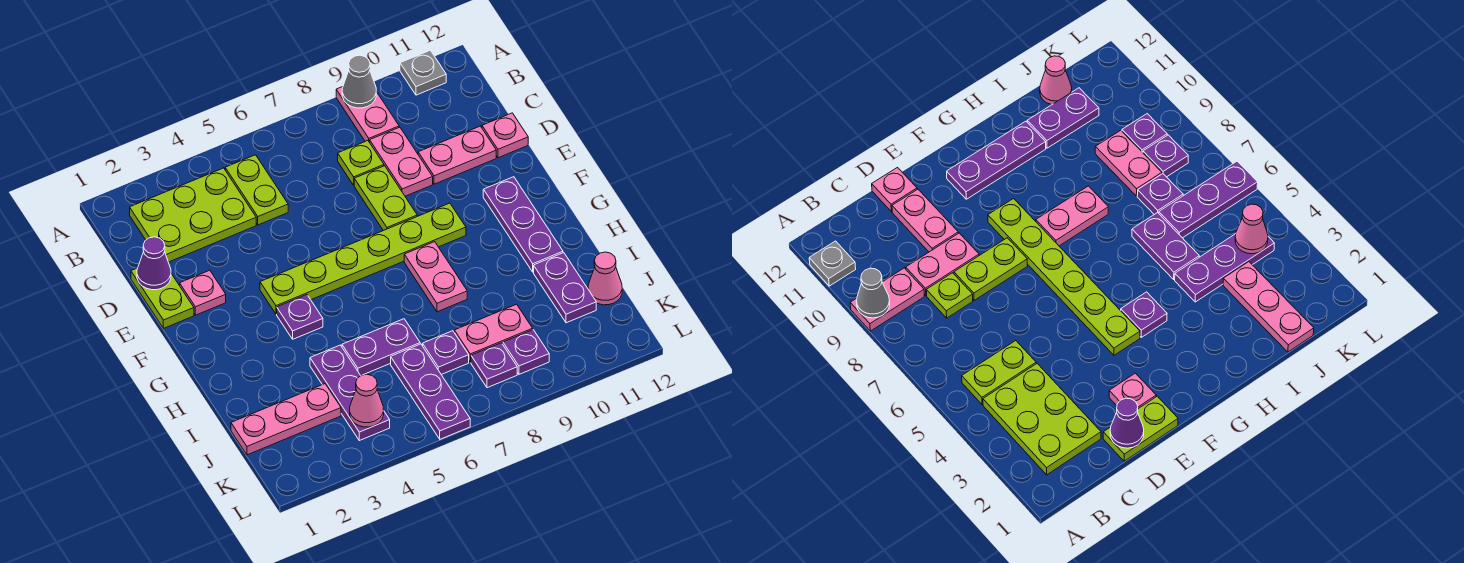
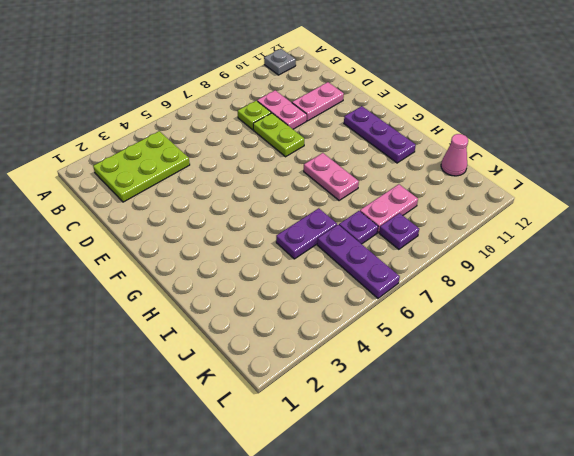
none -> pink plate A9:B9 level 1
none -> lime plate B5:C5 level 1
none -> lime plate D1:E1 level 1

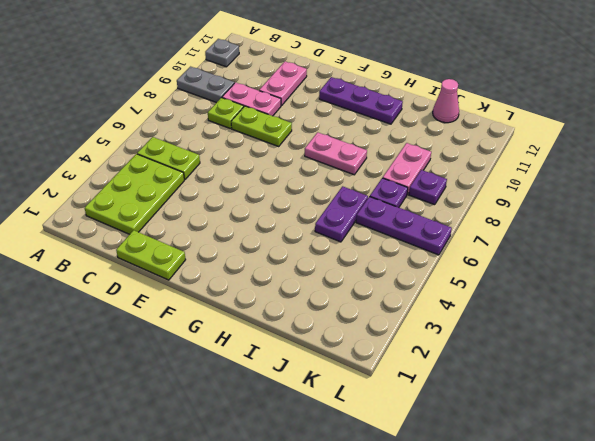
grey plate A9:B9 level 1 -> pink plate A9:B9 level 1
none -> pink plate D12 level 1
none -> pink plate E2 level 1
none -> lime plate F4:F9 level 1

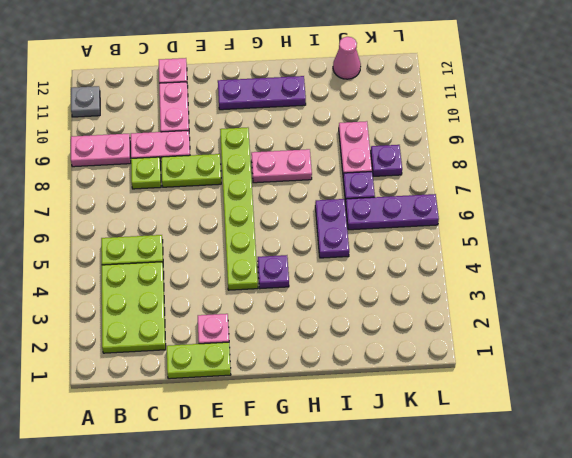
none -> purple plate I4:K4 level 1
none -> purple plate I11:J11 level 1
none -> pink plate J1:J3 level 1

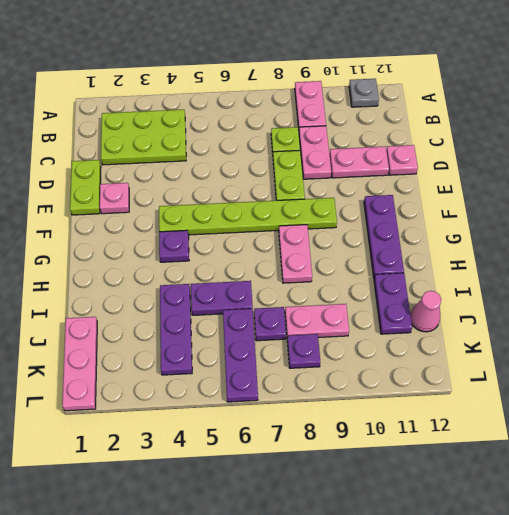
pink plate J1:L1 level 1 -> pink plate J1:J3 level 1
none -> lime plate B5:C5 level 1
none -> purple plate K9 level 1
none -> grey cone A9 level 2

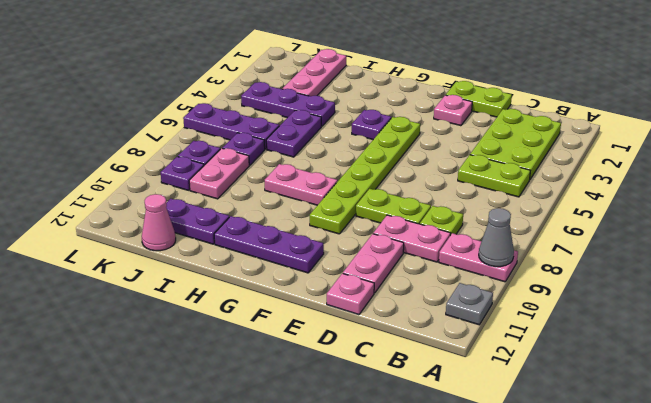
none -> purple cone D1 level 2
none -> pink cone K4 level 2

